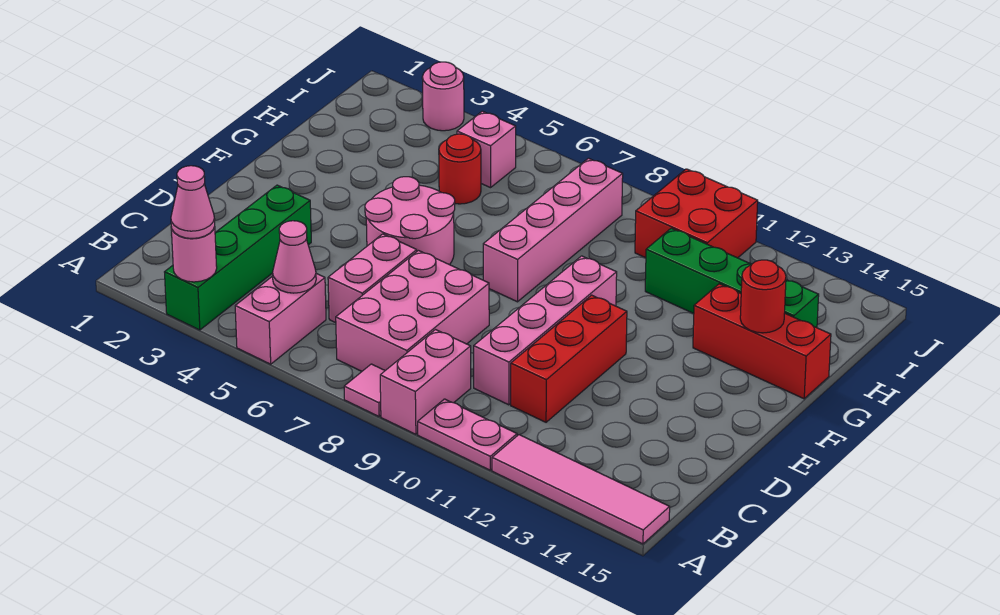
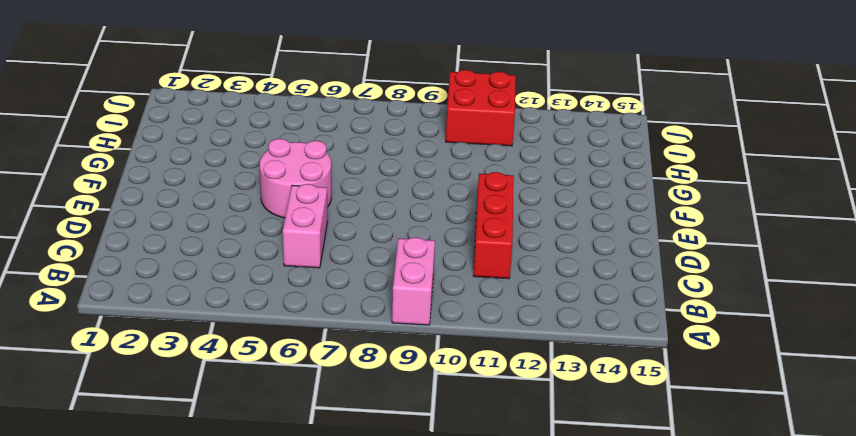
none -> green brick A3:D3 level 1
none -> pink brick A5:B5 level 1
none -> pink tile A8 level 1

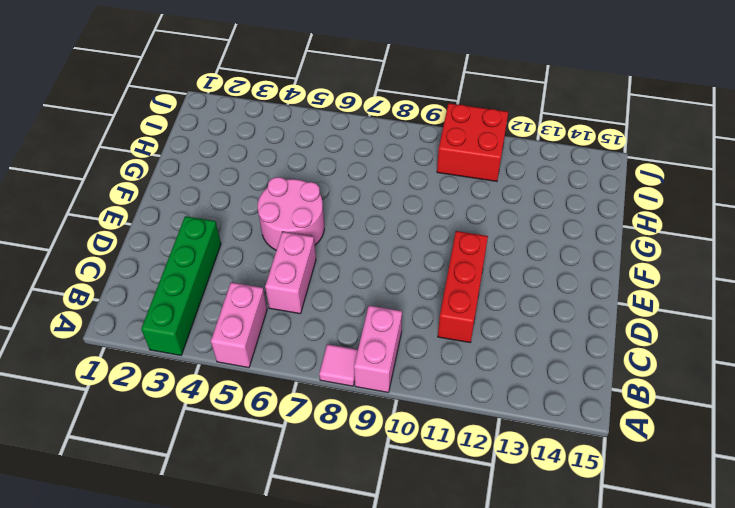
none -> pink plate A10:A11 level 1
none -> pink tile A12:A15 level 1
none -> pink brick B7:D8 level 1

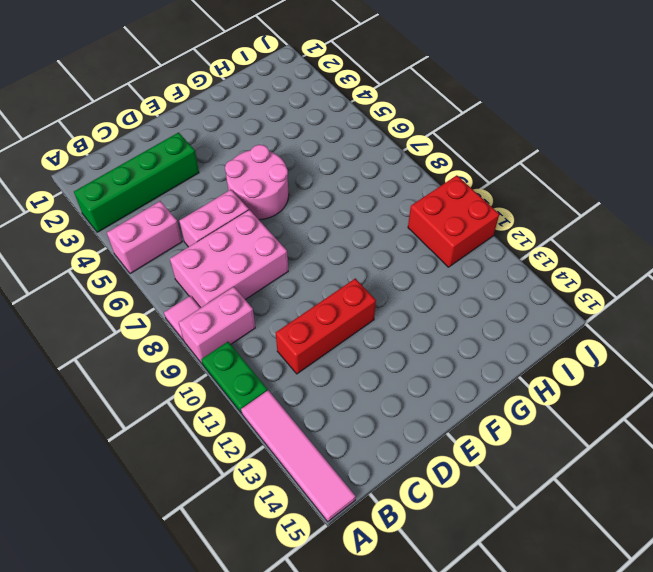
green plate A10:A11 level 1 -> pink plate A10:A11 level 1
none -> pink brick C10:F10 level 1
none -> pink brick F8:I8 level 1
none -> red brick G13:G15 level 1

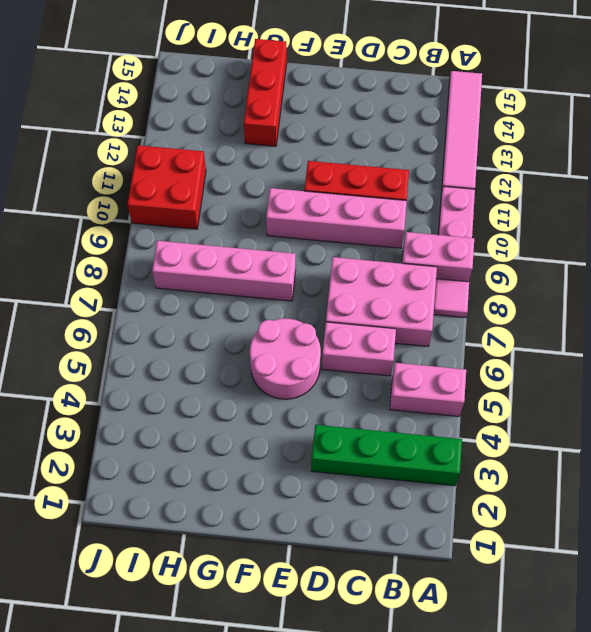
none -> red round brick H5 level 1
none -> green brick H11:H14 level 1
none -> pink brick I5 level 1

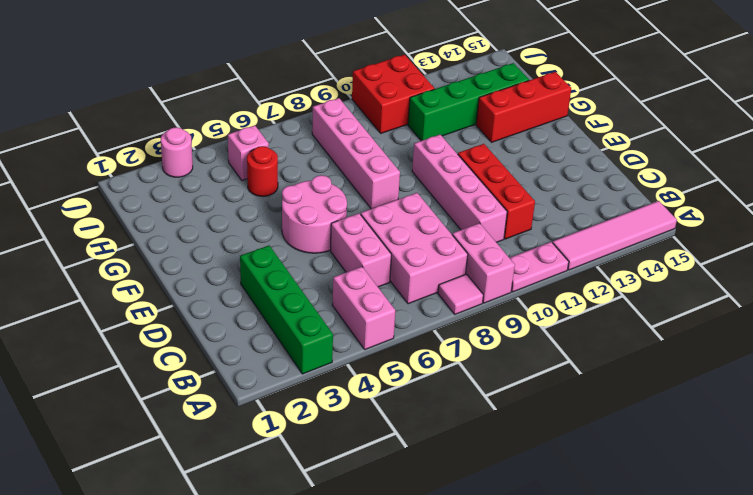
none -> pink round brick A3 level 2
none -> pink cone B5 level 2
none -> red round brick G14 level 2

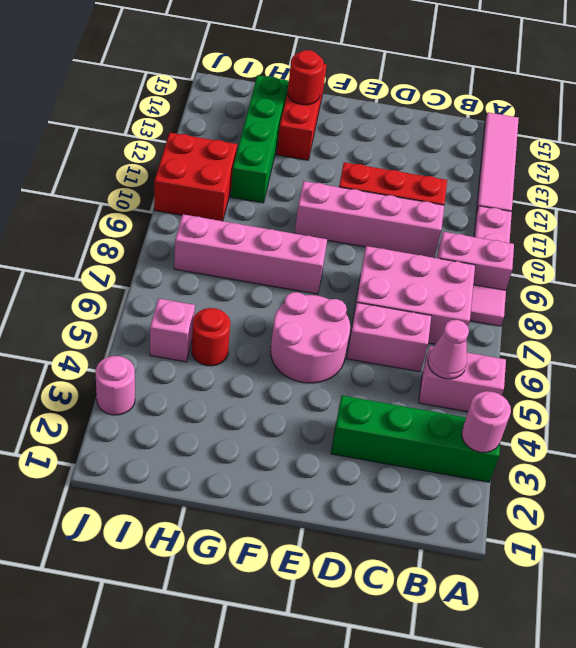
none -> pink cone A3 level 3

